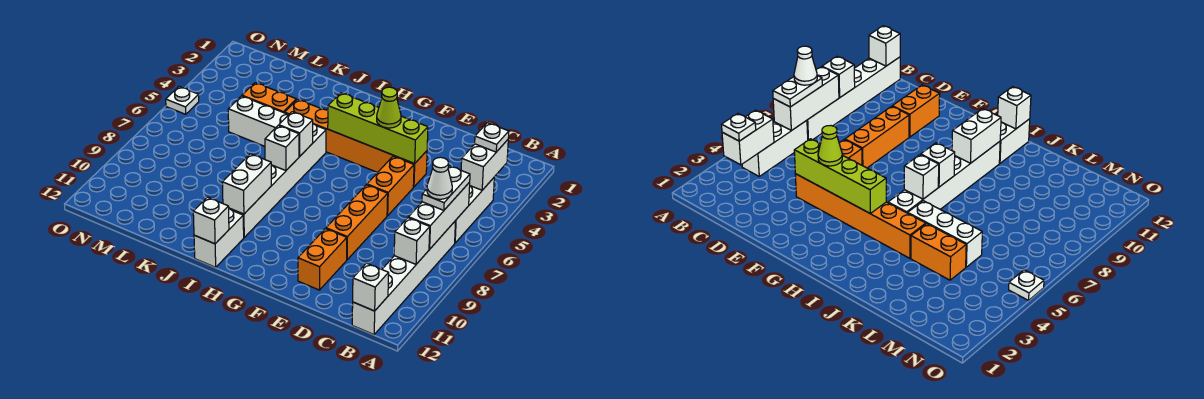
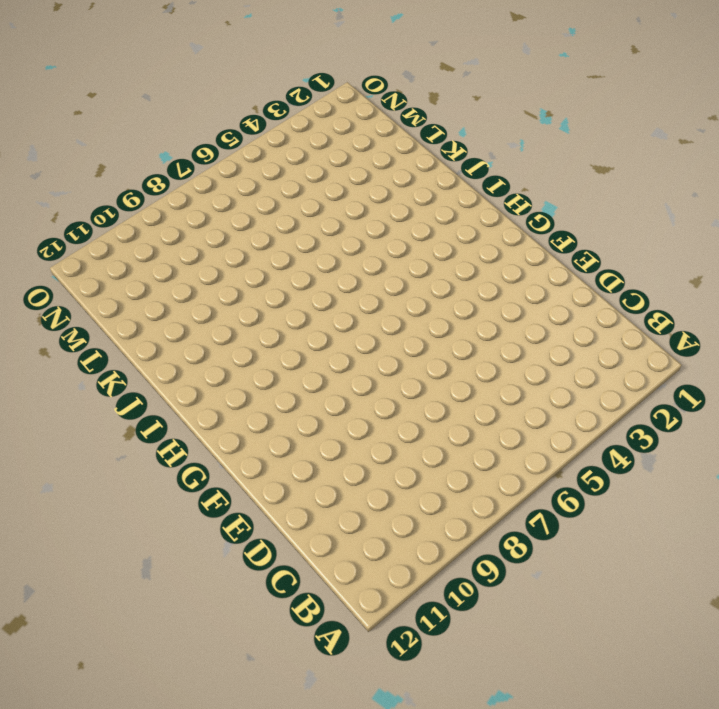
none -> white brick B4:B6 level 1
none -> white brick B7:B12 level 1
none -> orange brick E4:J4 level 1

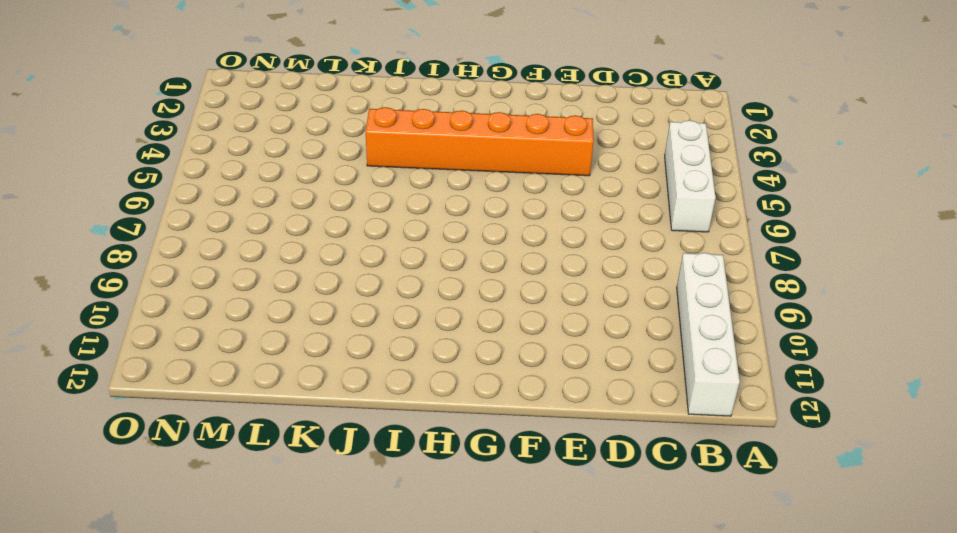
white brick B9:B12 level 1 -> white brick B7:B12 level 1
none -> orange brick E5:E6 level 1
none -> orange brick E7:E9 level 1
none -> orange brick E10:E11 level 1

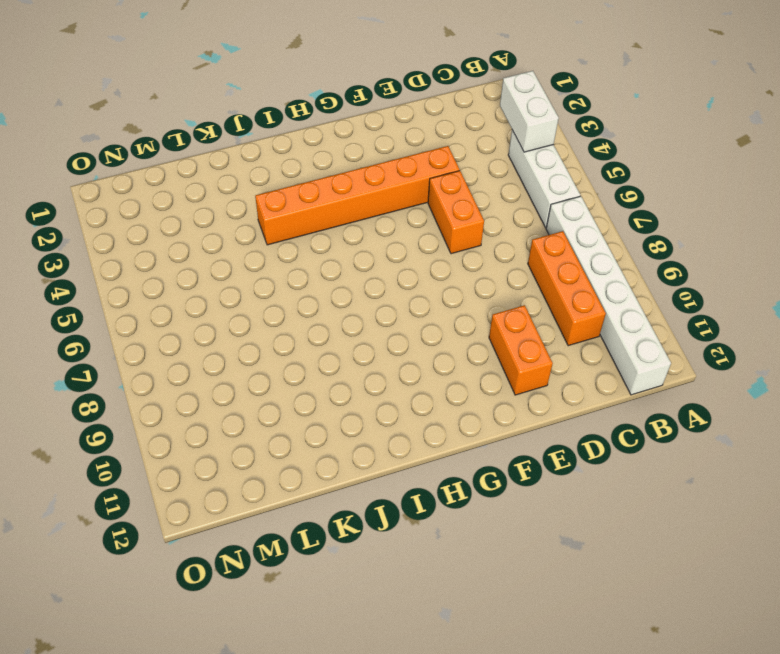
orange brick C8:C10 level 1 -> orange brick E7:E9 level 1
none -> white brick I5:I10 level 1
none -> white brick I11:I12 level 1
none -> white brick J5:L5 level 1

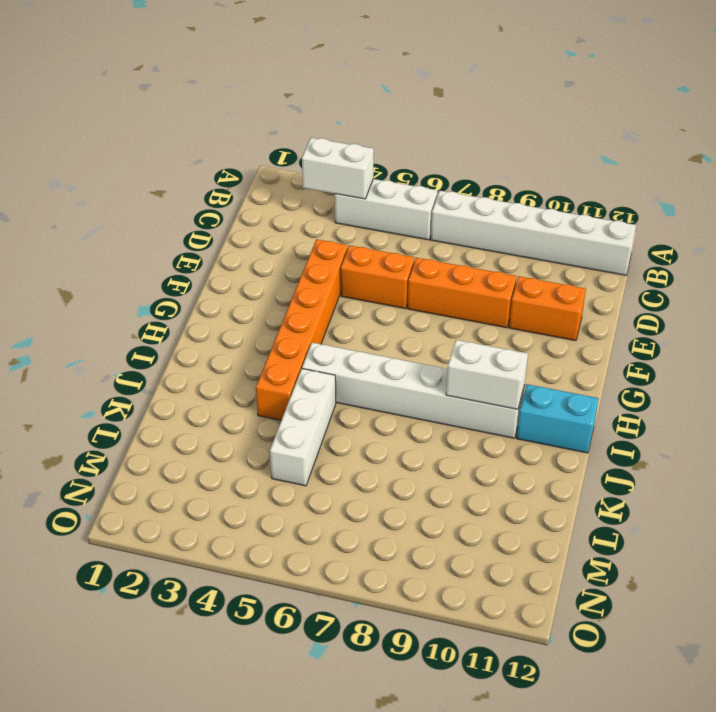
cyan brick I11:I12 level 1 -> white brick I11:I12 level 1
none -> orange brick K4:L4 level 1
none -> white plate O5 level 1
none -> white brick B6:B8 level 2

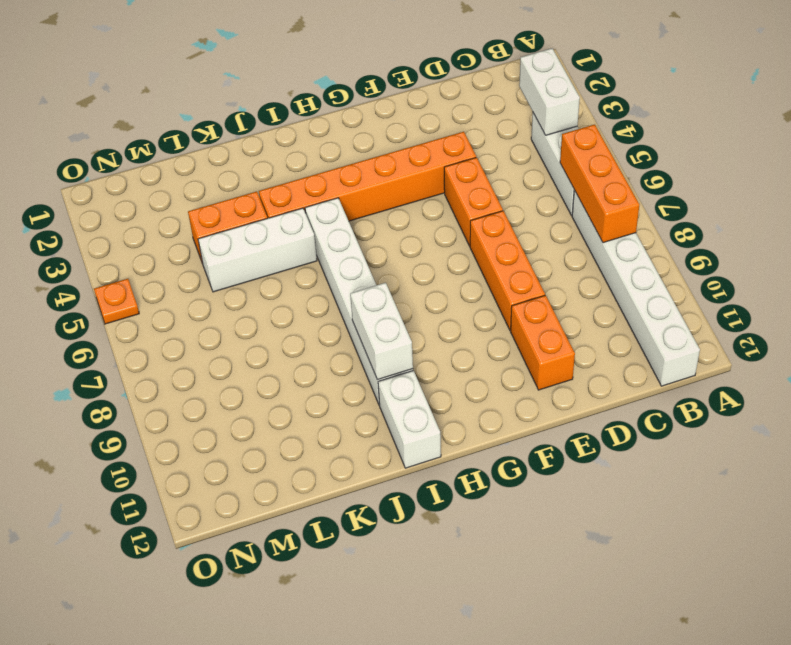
orange brick B6:B8 level 2 -> white brick B6:B8 level 2
orange plate O5 level 1 -> white plate O5 level 1
none -> white brick B9 level 2
none -> white brick B12 level 2
none -> lime brick E4:H4 level 2

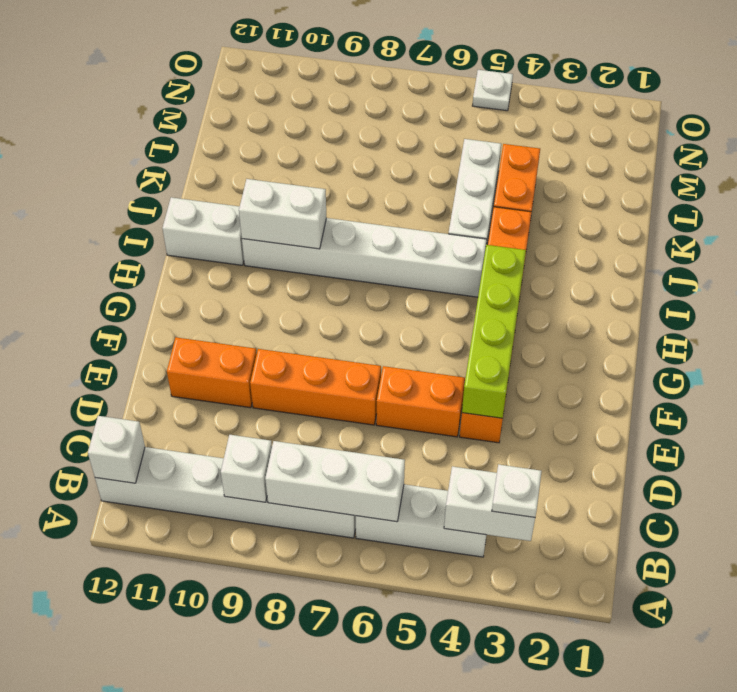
none -> white brick I6 level 2
none -> white brick I7 level 2
none -> white brick I12 level 2

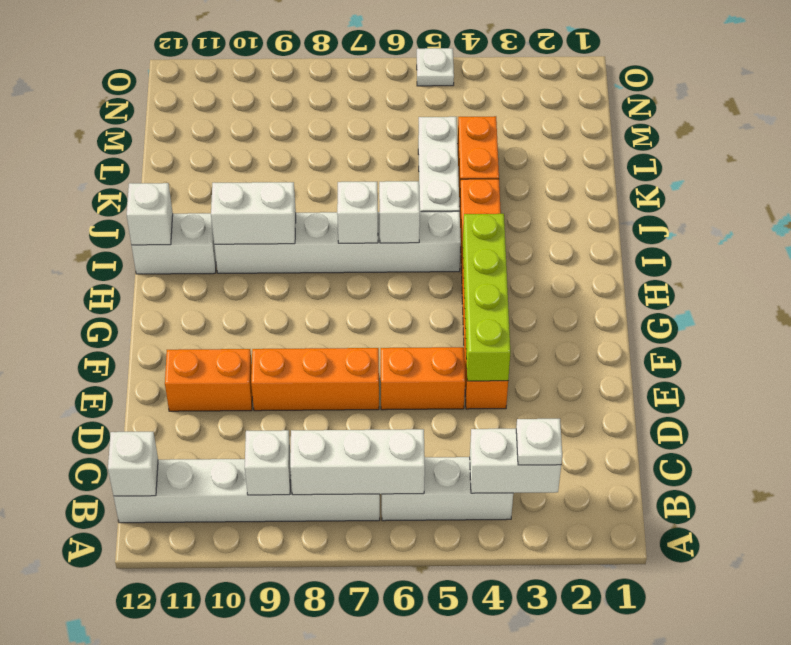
none -> white plate B6:B7 level 3
none -> lime cone F4 level 3
none -> white cone B7 level 4

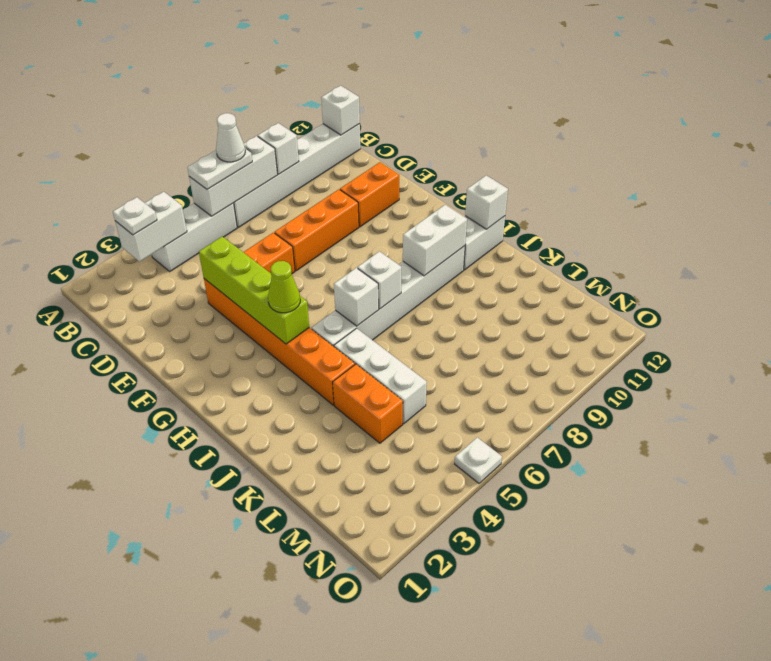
lime cone H4 level 3 -> lime cone F4 level 3

